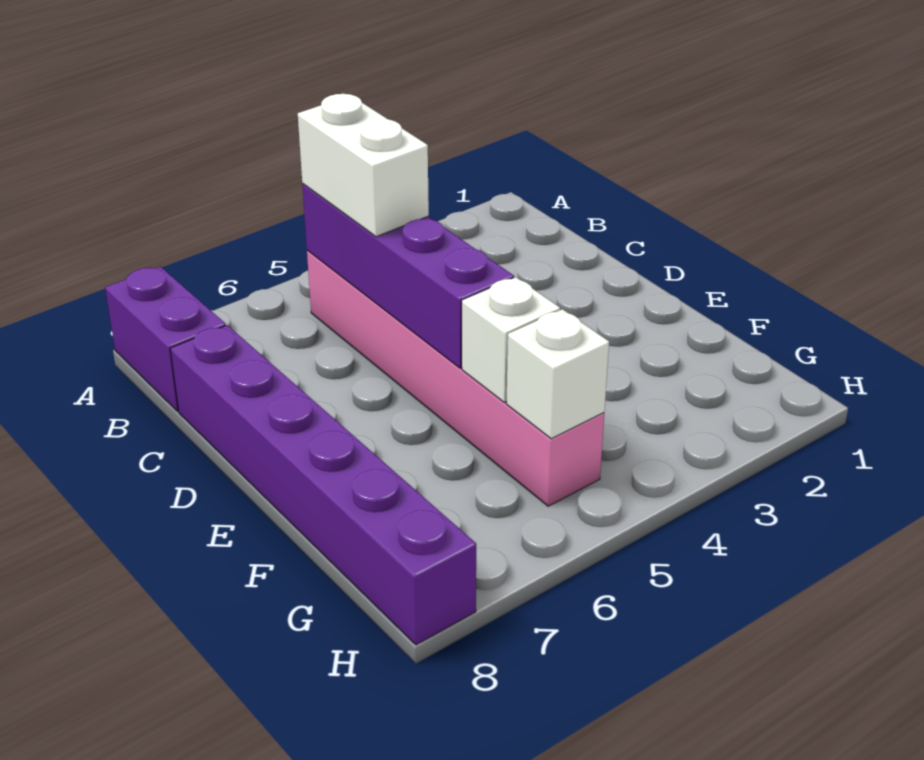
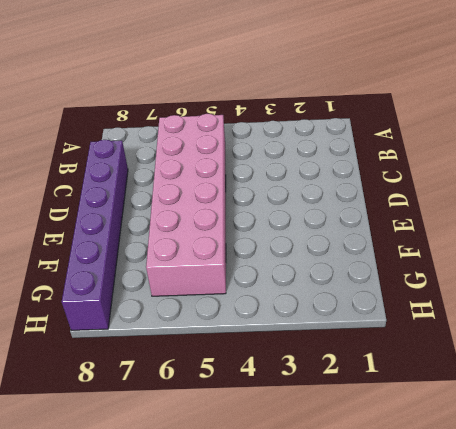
pink brick B5:G6 level 1 -> pink brick B5:G5 level 1
none -> purple brick A8:B8 level 1
none -> purple brick B5:E5 level 2

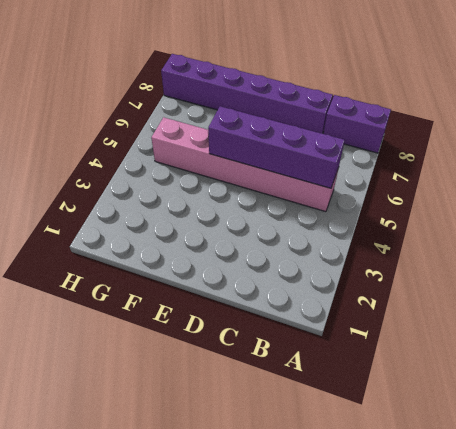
none -> white brick F5 level 2
none -> white brick G5 level 2

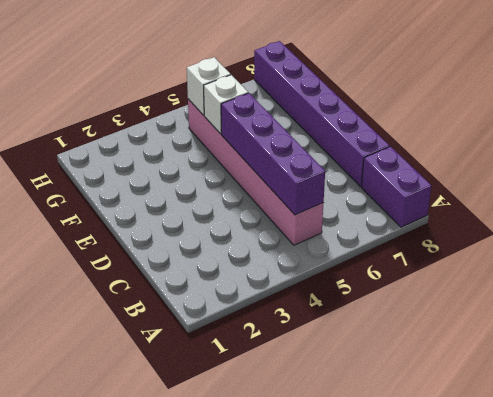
none -> white brick B5:C5 level 3

